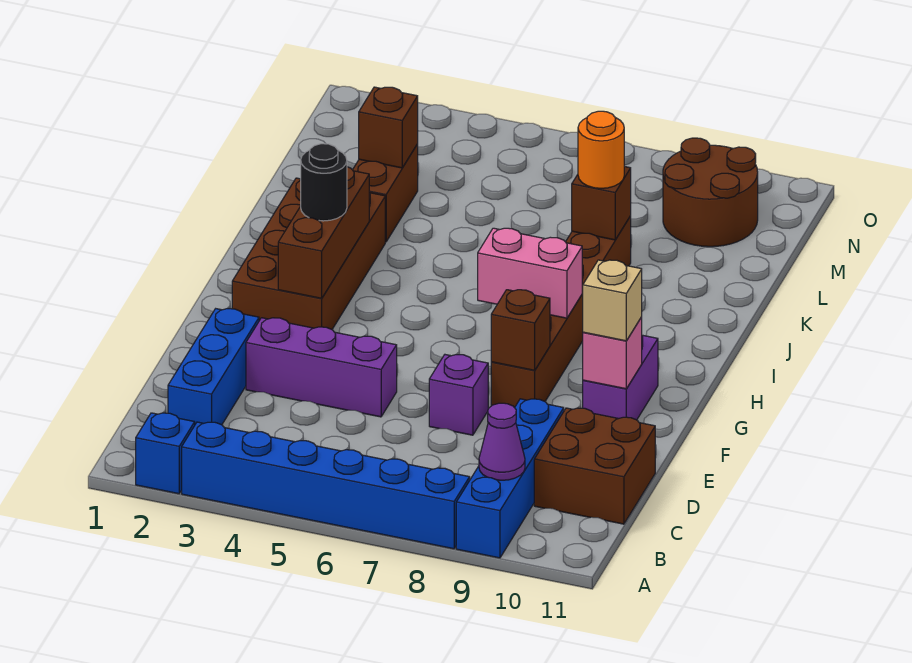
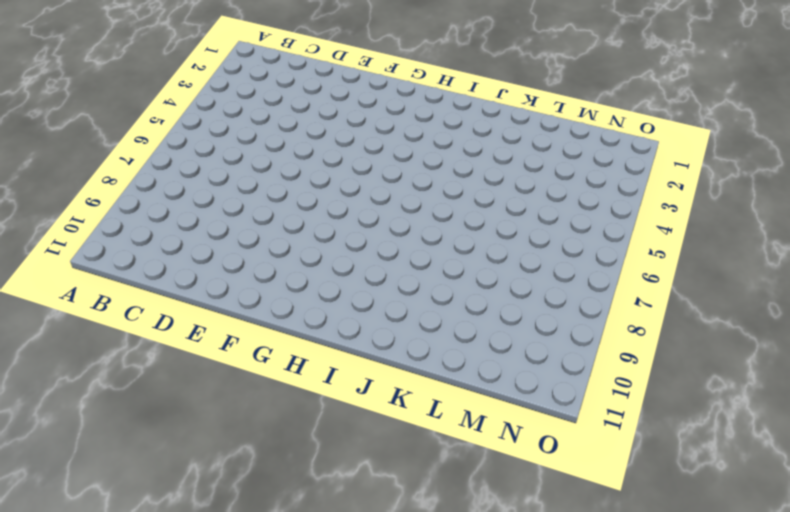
none -> blue brick A2 level 1
none -> blue brick A3:A8 level 1
none -> blue brick A9:D9 level 1

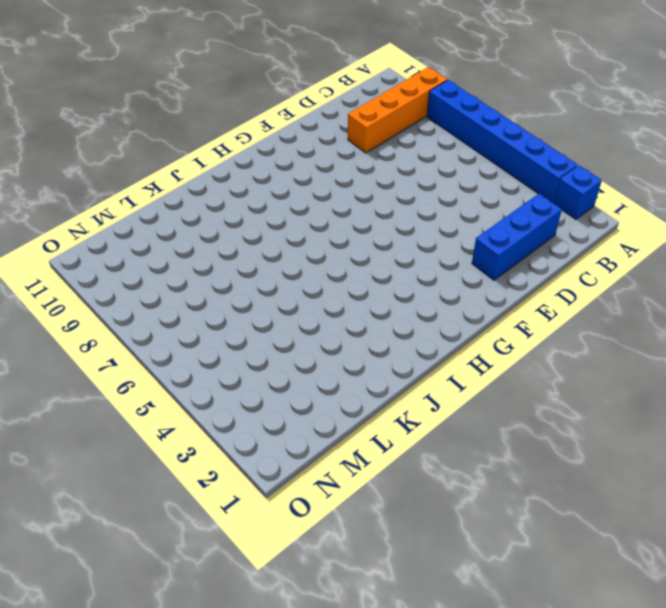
orange brick A9:D9 level 1 -> blue brick A9:D9 level 1
none -> brown brick C10:D11 level 1
none -> purple brick E3:E5 level 1
none -> purple brick E7 level 1

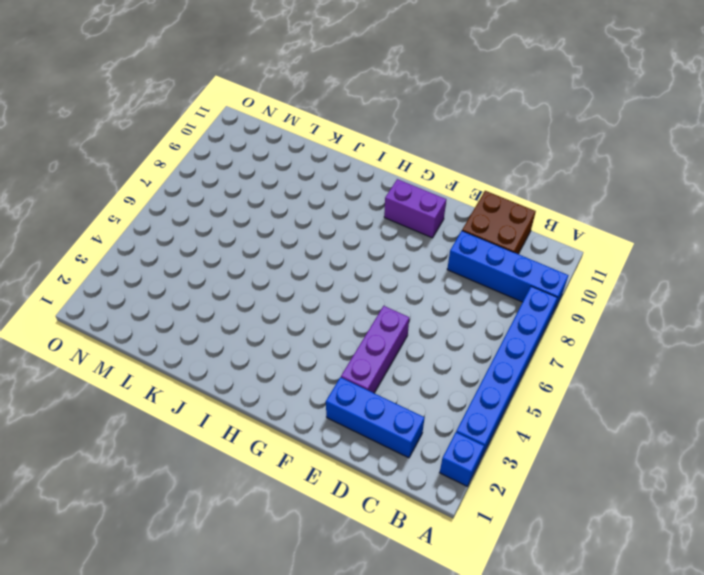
none -> purple brick E7 level 1
none -> brown brick F8:K8 level 1
none -> brown brick G2:J3 level 1

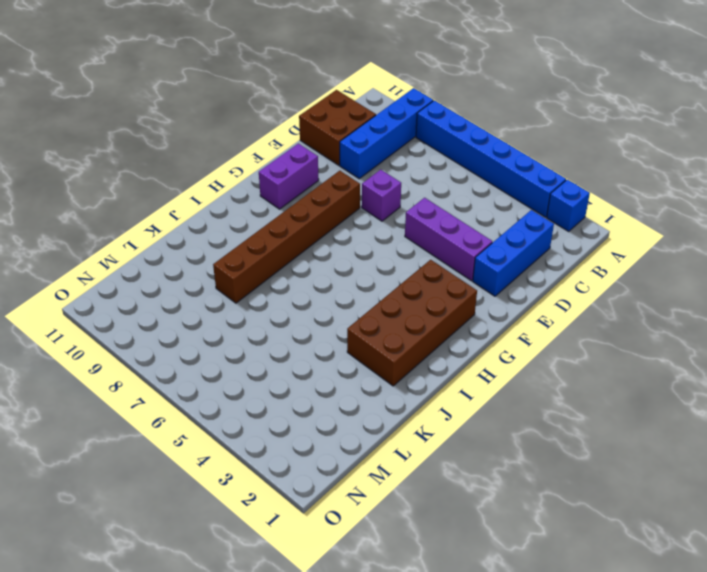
none -> brown brick K3:L3 level 1
none -> brown round brick M9:N10 level 1
none -> purple cone B9 level 2

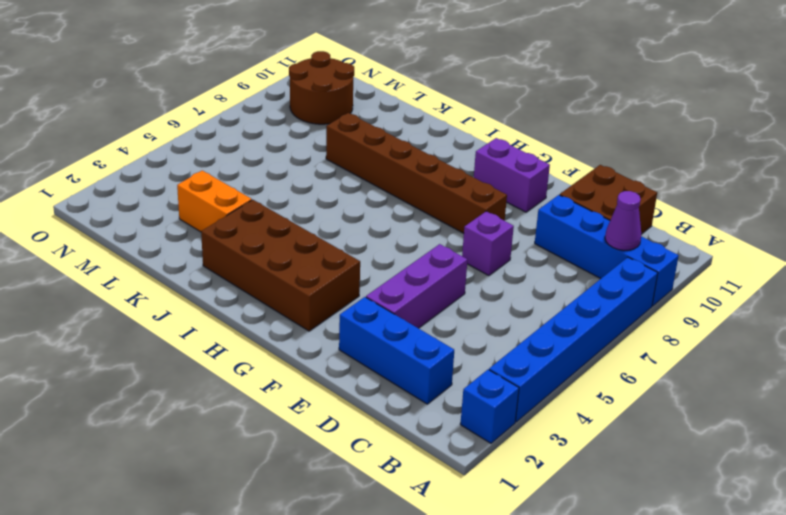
orange brick K3:L3 level 1 -> brown brick K3:L3 level 1
none -> brown brick F8 level 2
none -> pink brick F10 level 2
none -> brown brick G3:I3 level 2

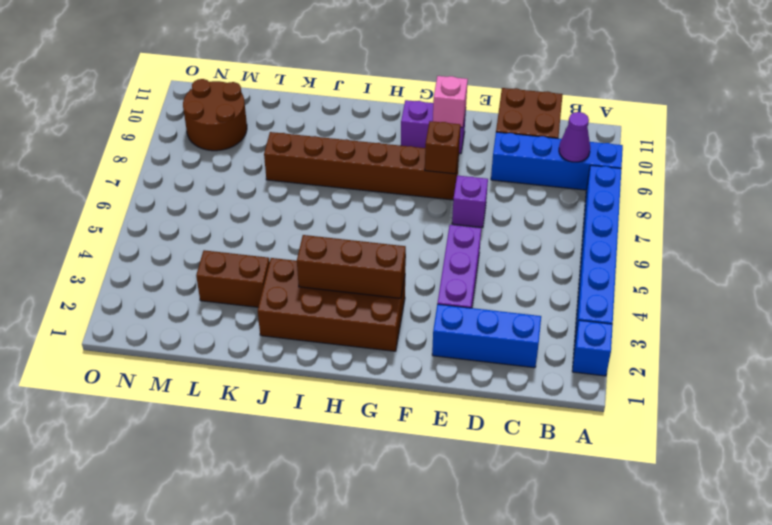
none -> pink brick H7:H8 level 2
none -> brown brick K8 level 2
none -> brown brick L3 level 2

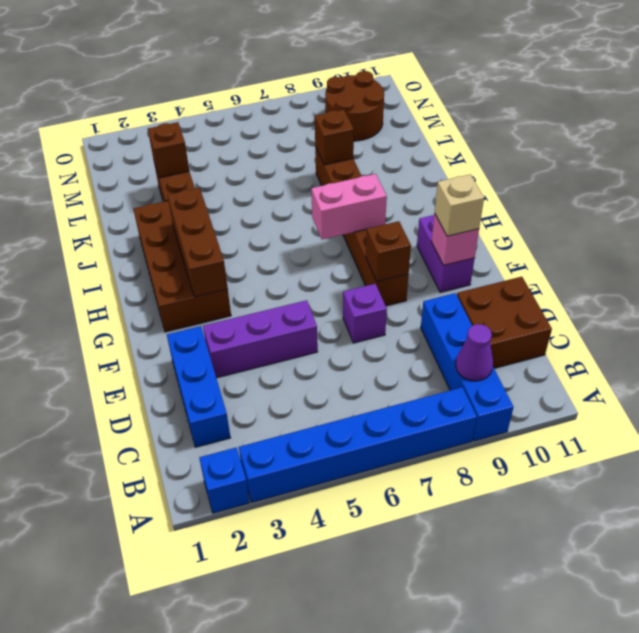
none -> black round brick H3 level 3
none -> orange round brick K8 level 3

